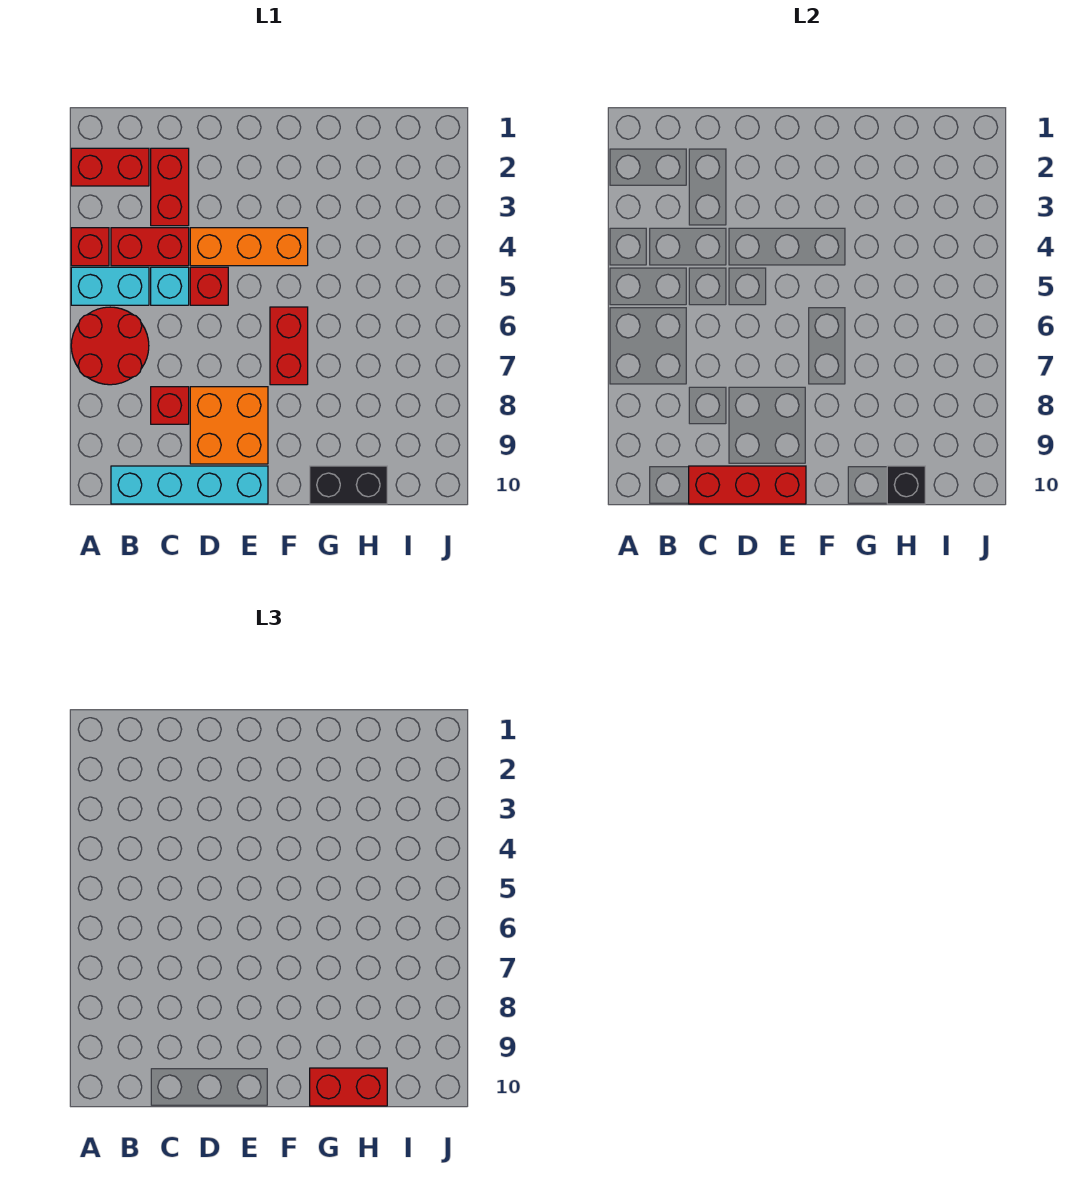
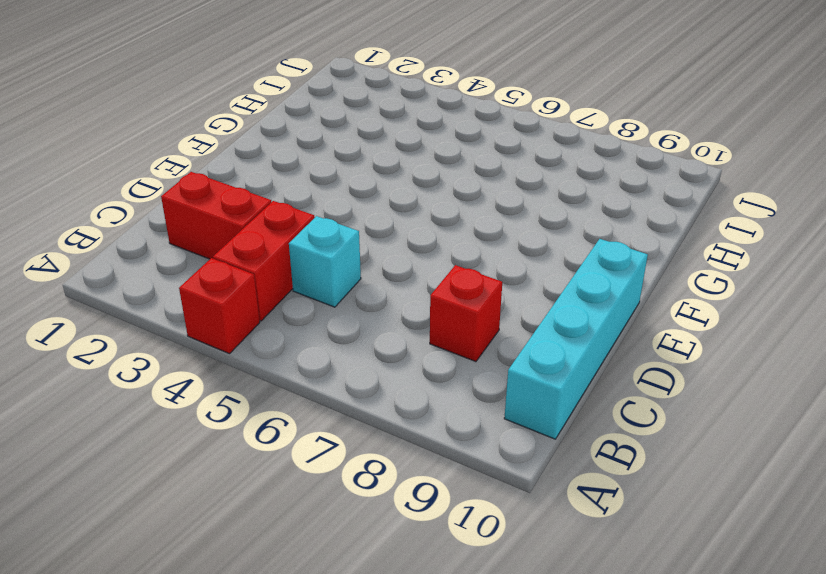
none -> red brick A2:B2 level 1
none -> cyan brick A5:B5 level 1
none -> red round brick A6:B7 level 1

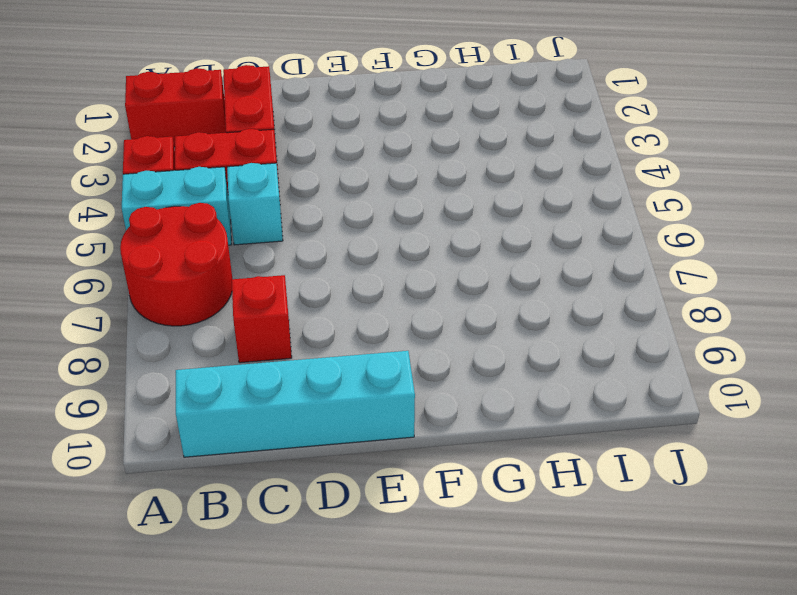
none -> orange brick D4:F4 level 1
none -> red brick D5 level 1
none -> orange brick D8:E9 level 1

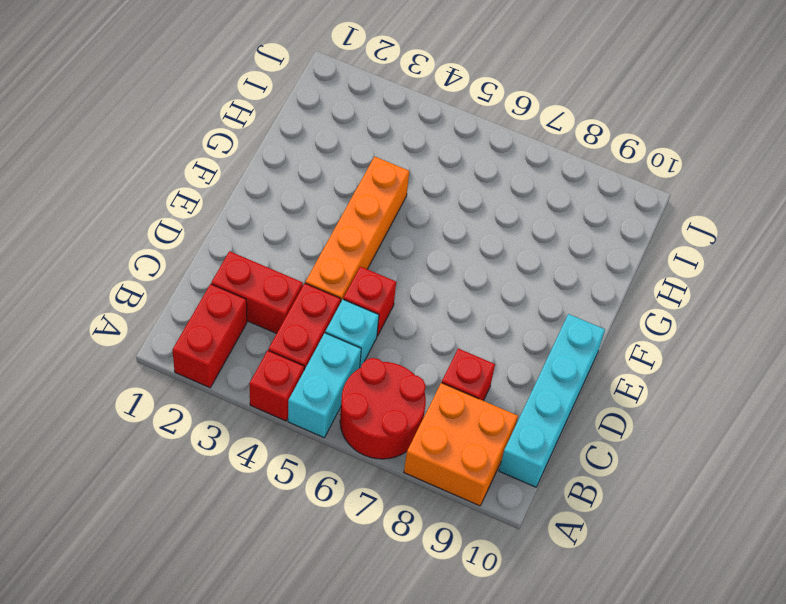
orange brick A8:B9 level 1 -> orange brick D8:E9 level 1
orange brick D4:G4 level 1 -> orange brick D4:F4 level 1
none -> red brick F6:F7 level 1
none -> black brick G10:H10 level 1
none -> red brick C10:E10 level 2

